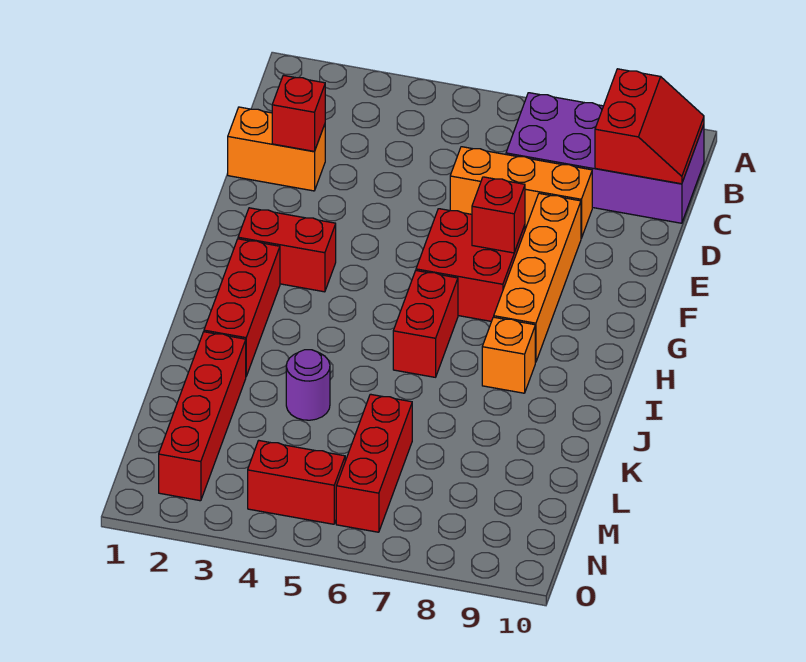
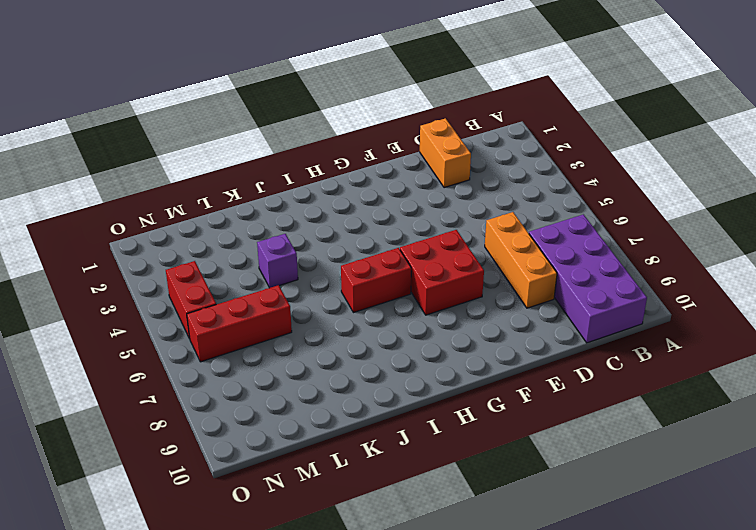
purple brick K4 level 1 -> purple round brick K4 level 1
none -> orange brick E8:H8 level 1
none -> red brick G2:G3 level 1
none -> red brick H2:J2 level 1

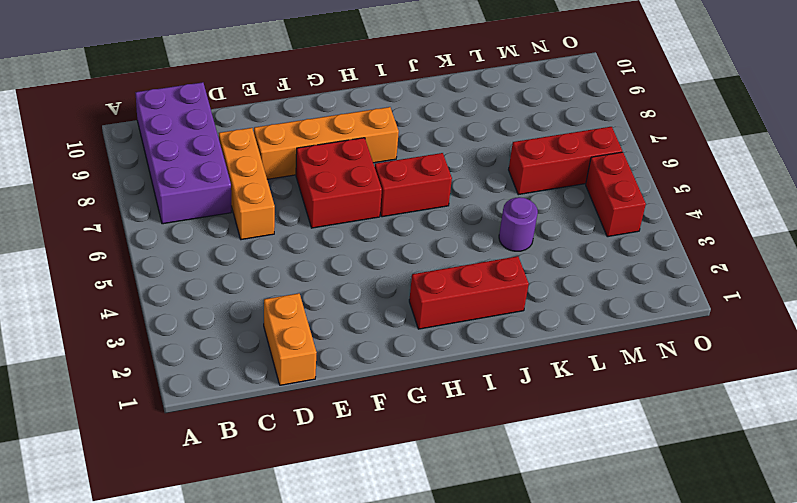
none -> red brick G2:G3 level 1
none -> orange brick I8 level 1
none -> red brick K2:N2 level 1

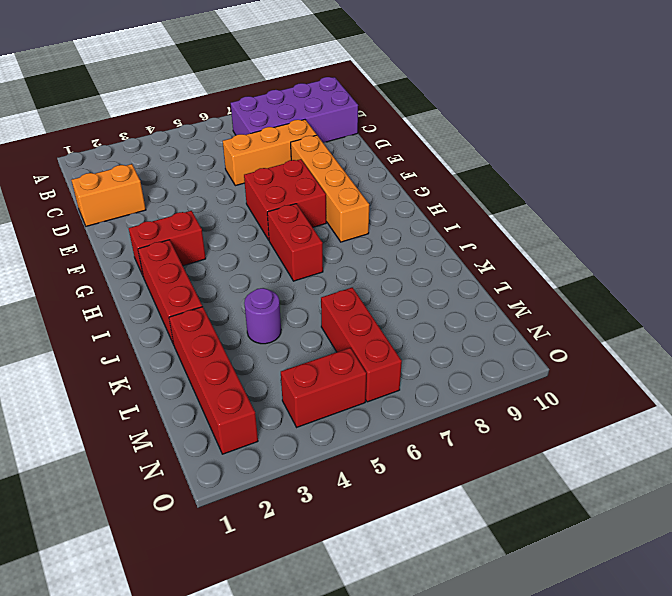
none -> orange brick I8 level 1
none -> red slope B9:C10 level 2 top 9
none -> red brick D2 level 2

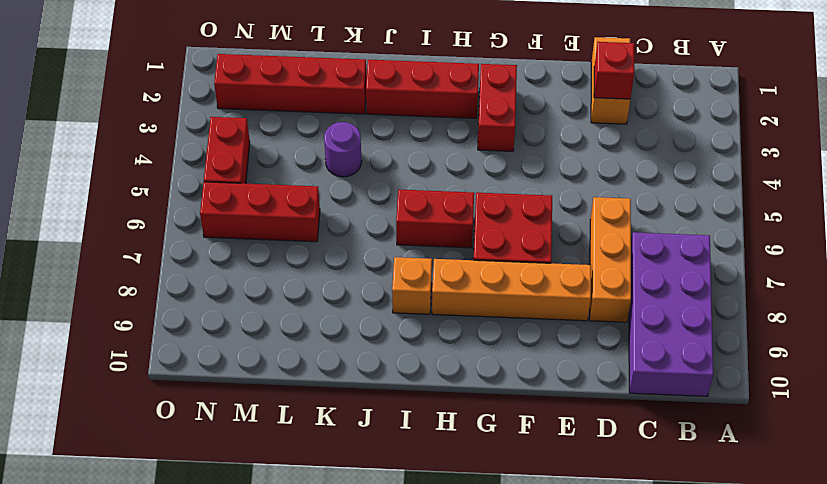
none -> red slope B9:C10 level 2 top 9
none -> red brick F7 level 2

